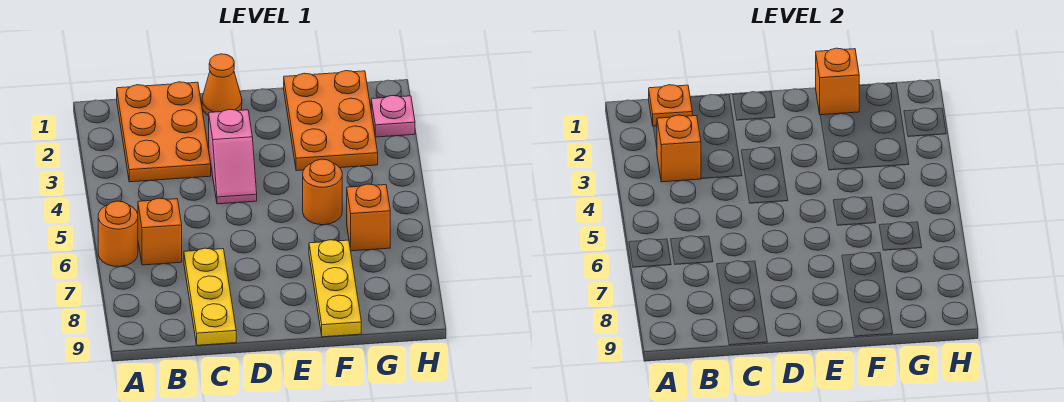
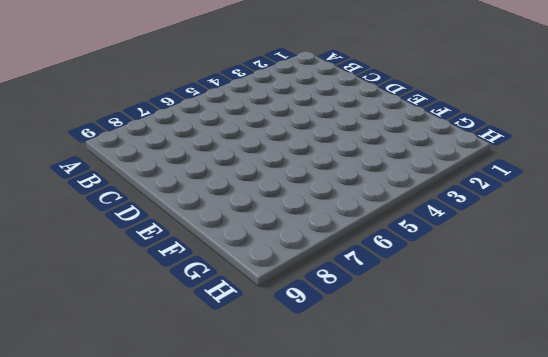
none -> orange round brick A6 level 1
none -> orange plate B1:C3 level 1
none -> orange brick B6 level 1

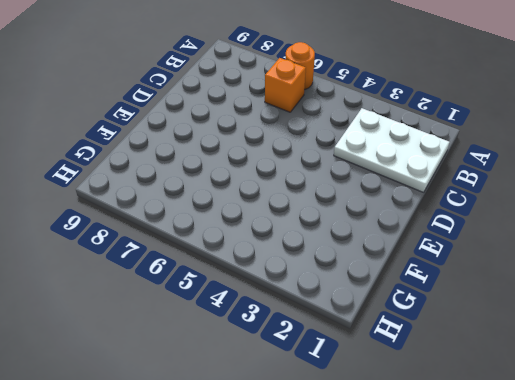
white plate B1:C3 level 1 -> orange plate B1:C3 level 1
none -> yellow plate C7:C9 level 1
none -> orange cone D1 level 1
none -> pink slope D3:D4 level 1 top 3

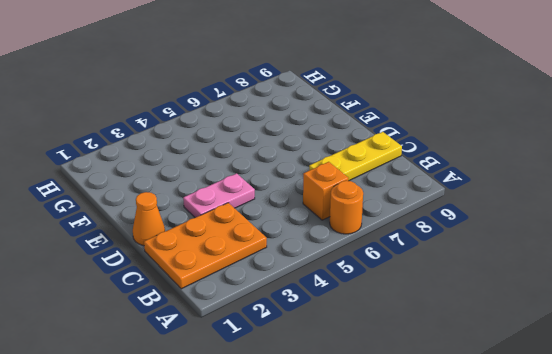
pink plate D3:D4 level 1 -> pink slope D3:D4 level 1 top 3
none -> orange plate F1:G3 level 1
none -> orange round brick F5 level 1
none -> yellow plate F7:F9 level 1

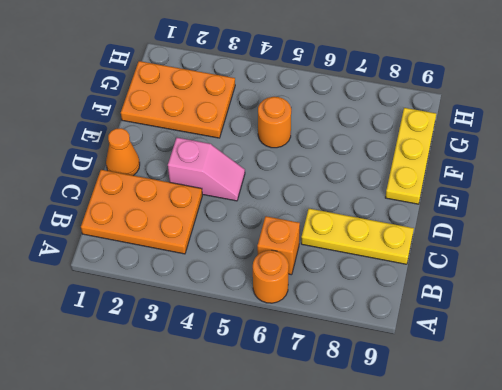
yellow plate E9:G9 level 1 -> yellow plate F7:F9 level 1
none -> orange brick G6 level 1
none -> pink plate H2 level 1
none -> orange plate B1 level 2

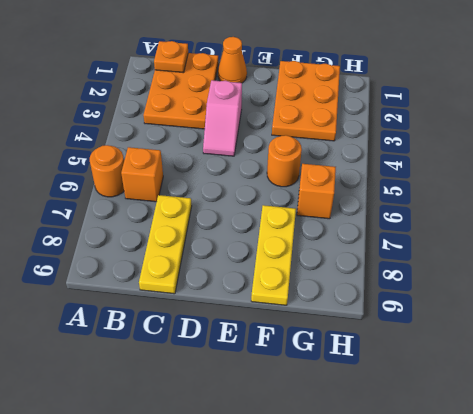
none -> pink plate H2 level 1
none -> orange brick B3 level 2
none -> orange brick F1 level 2

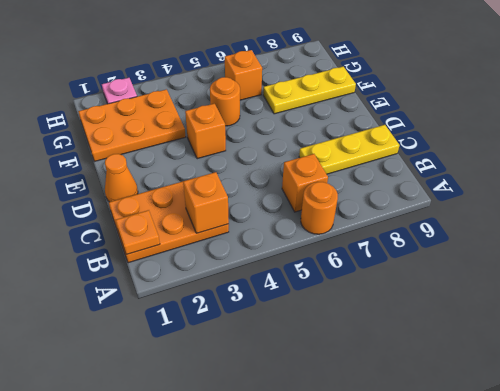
orange brick E4 level 1 -> orange brick F1 level 2
none -> pink slope D3:D4 level 1 top 3

